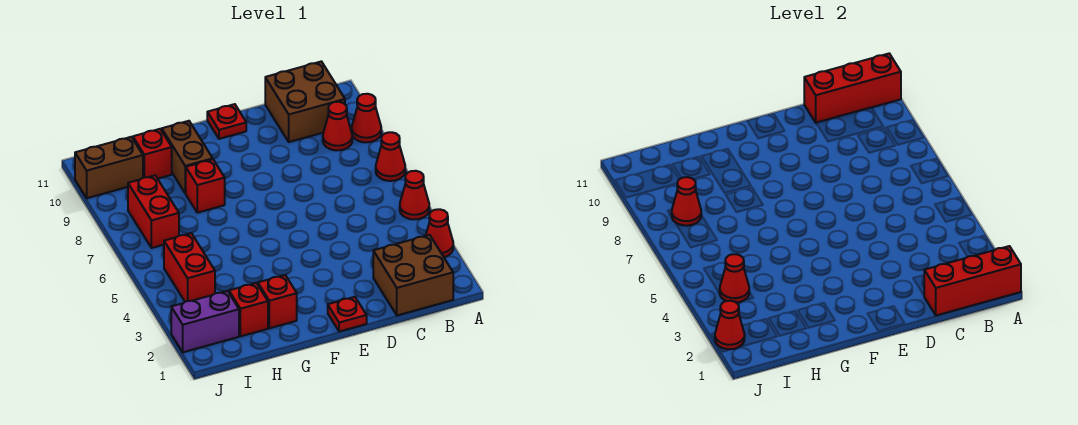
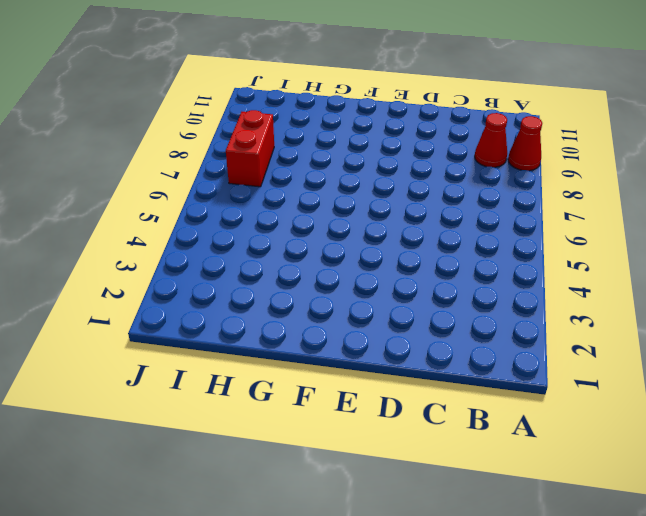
none -> red cone A3 level 1
none -> red cone A5 level 1
none -> red cone A7 level 1

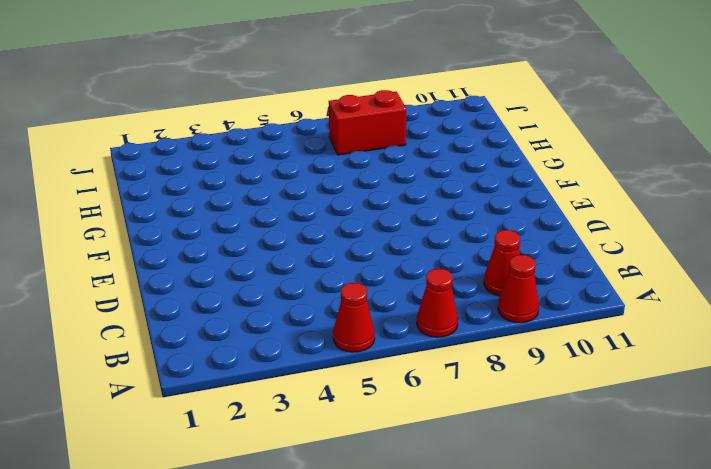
none -> red cone A3 level 1
none -> brown brick B1:C2 level 1
none -> brown brick B10:C11 level 1

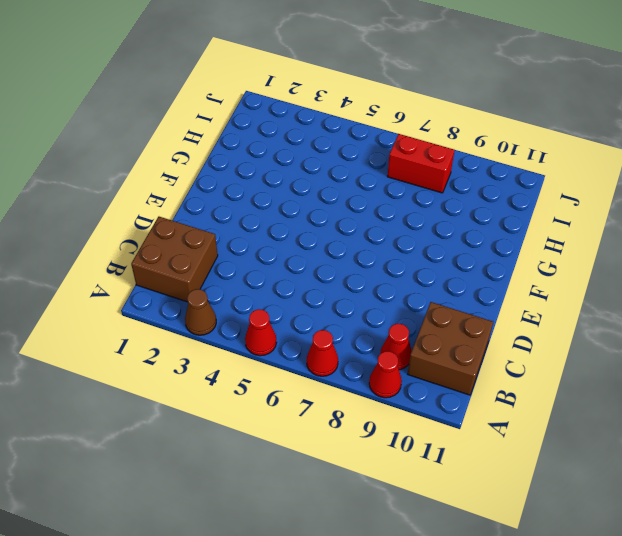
brown cone A3 level 1 -> red cone A3 level 1
none -> red plate E1 level 1
none -> red plate E11 level 1
none -> red brick G2 level 1

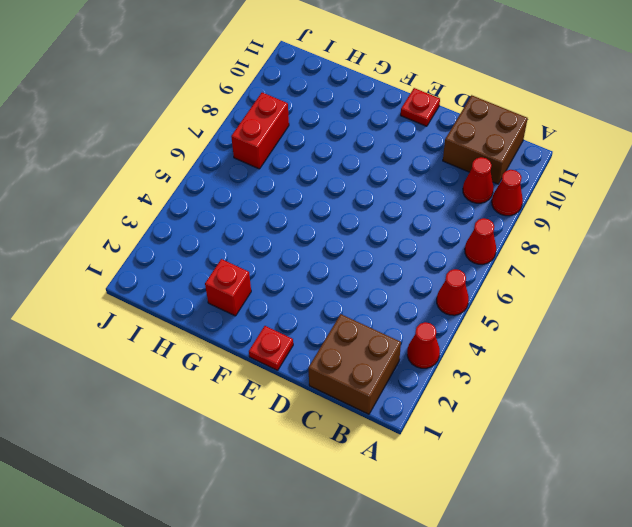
none -> red brick G8 level 1
none -> brown brick G9:G10 level 1
none -> red brick H2 level 1

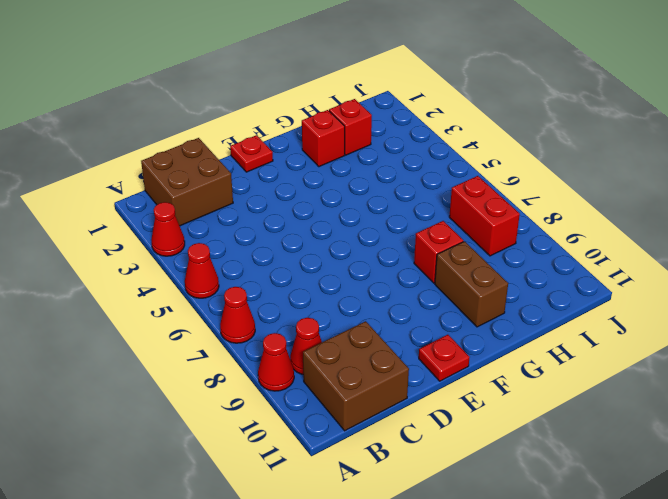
none -> red brick H10 level 1
none -> purple brick I2:J2 level 1
none -> red brick I4:I5 level 1

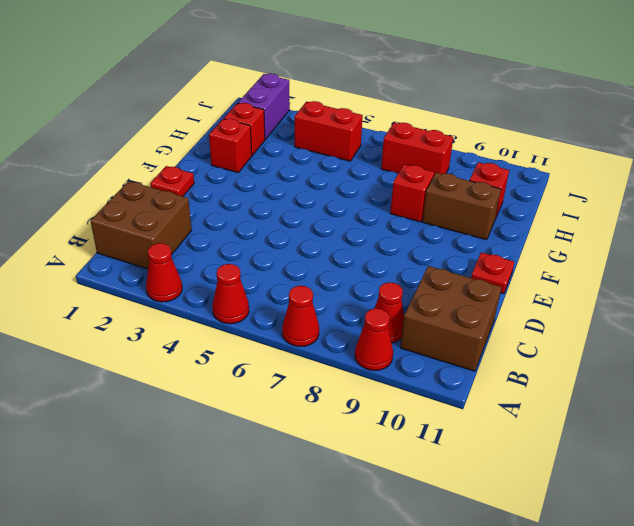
none -> brown brick I10:J10 level 1
none -> red brick A1:C1 level 2
none -> red brick A11:C11 level 2

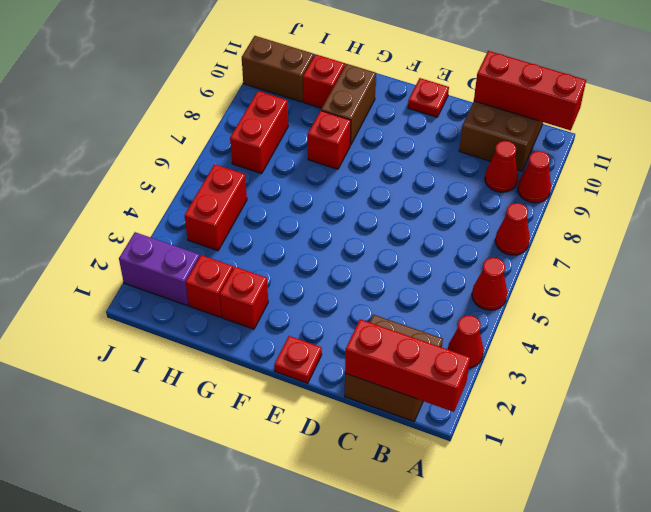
none -> red cone I4 level 2
none -> red cone I8 level 2
none -> red cone J2 level 2

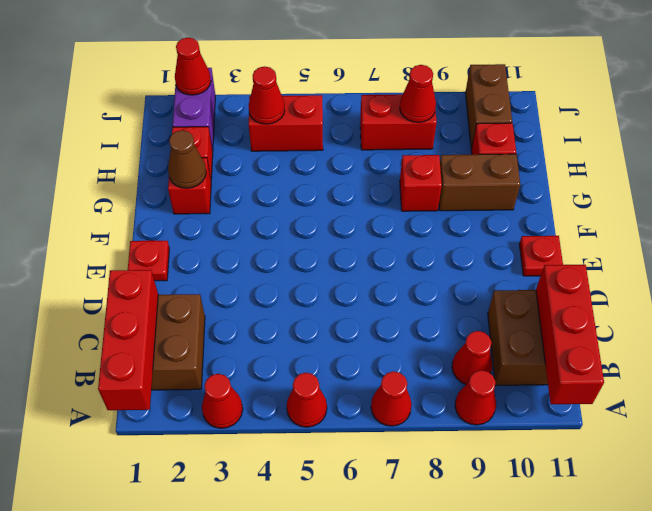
brown cone G2 level 2 -> none

